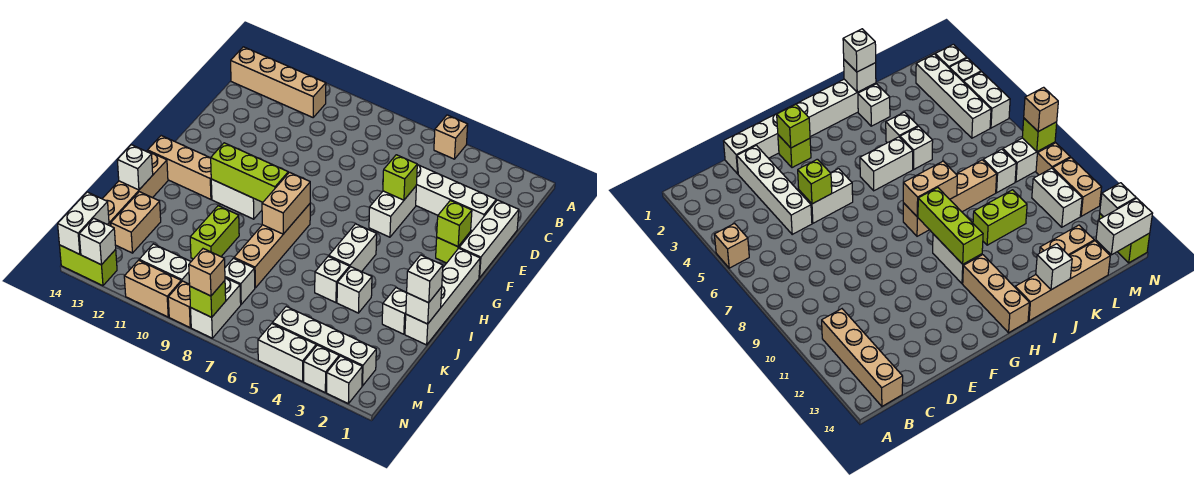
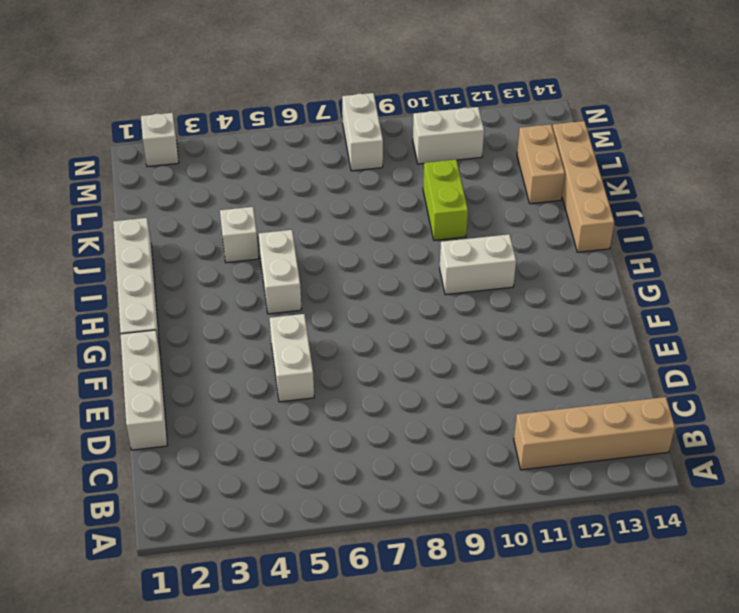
none -> tan brick A5 level 1
none -> white brick D2:D5 level 1
none -> lime brick F2 level 1
none -> tan brick H8:K8 level 1

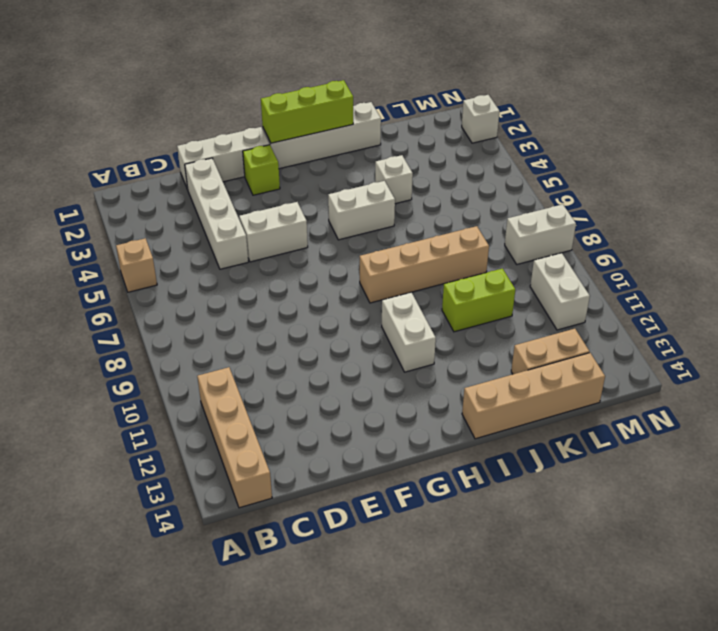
lime brick G1:I1 level 2 -> lime brick H9:H11 level 2
none -> tan brick H12:H14 level 1
none -> white brick J2 level 1
none -> white brick J5 level 1
none -> white brick L8 level 1

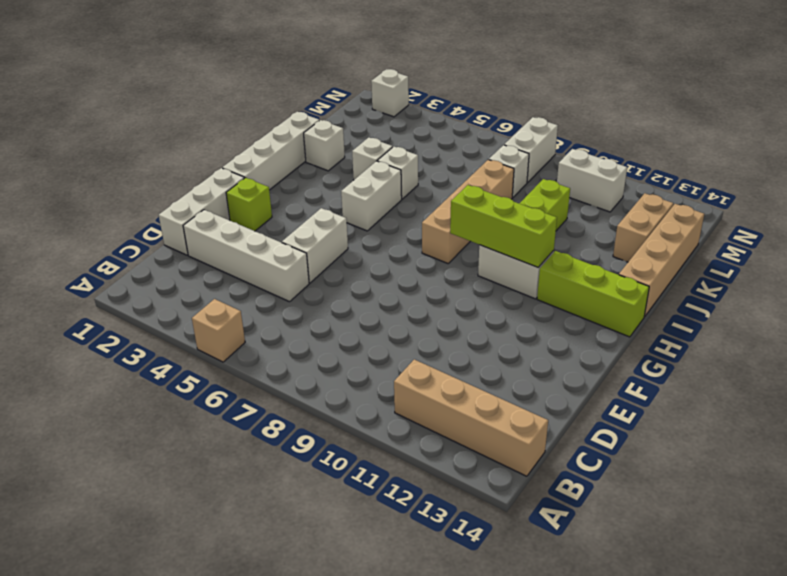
lime brick H12:H14 level 1 -> tan brick H12:H14 level 1
none -> white brick M2:M5 level 1
none -> white brick N3 level 1
none -> white brick N4:N5 level 1
none -> tan brick N9 level 1

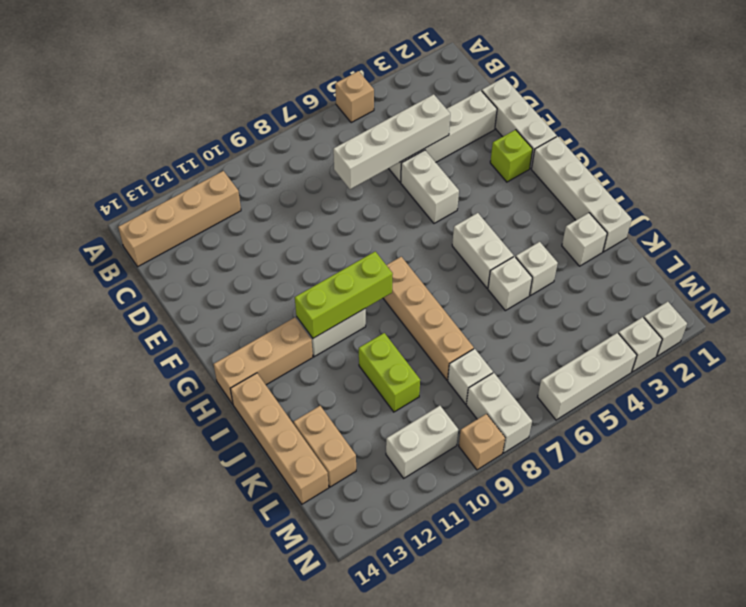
white brick D4:D7 level 2 -> white brick M2:M5 level 1
white brick N4:N6 level 1 -> white brick N4:N5 level 1
none -> tan brick N10:N11 level 1
none -> lime brick N13:N14 level 1
none -> lime brick E5 level 2
none -> lime brick F2 level 2

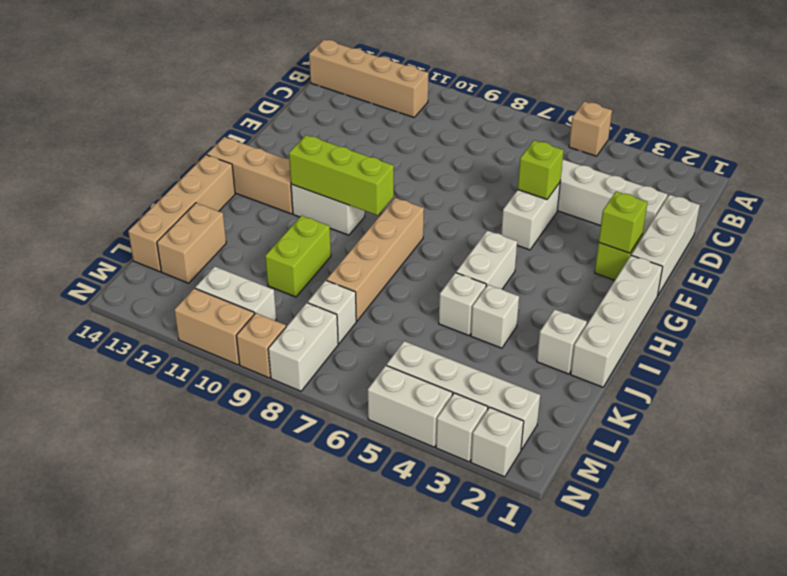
none -> lime brick N13:N14 level 1
none -> tan brick H8:I8 level 2
none -> white brick J1 level 2
none -> white brick J14 level 2

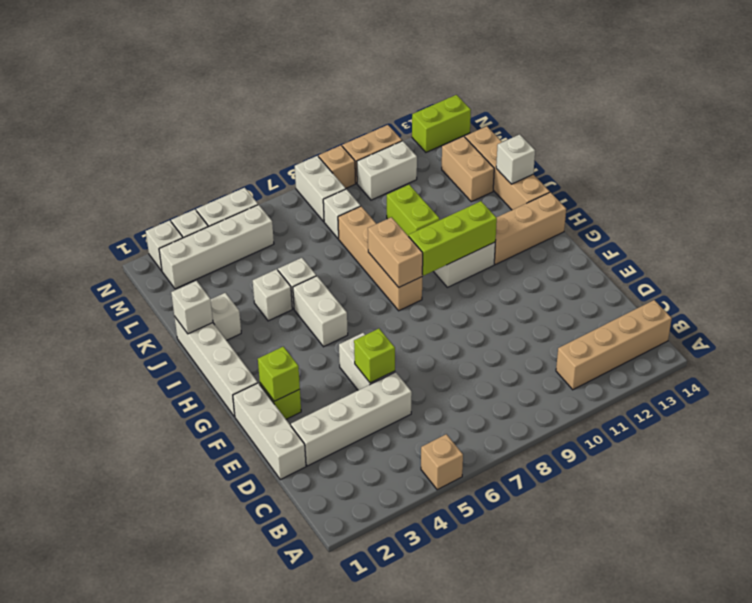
none -> white brick M14:N14 level 2
none -> lime brick N8 level 2
none -> white brick N13 level 2
none -> white brick J1 level 3

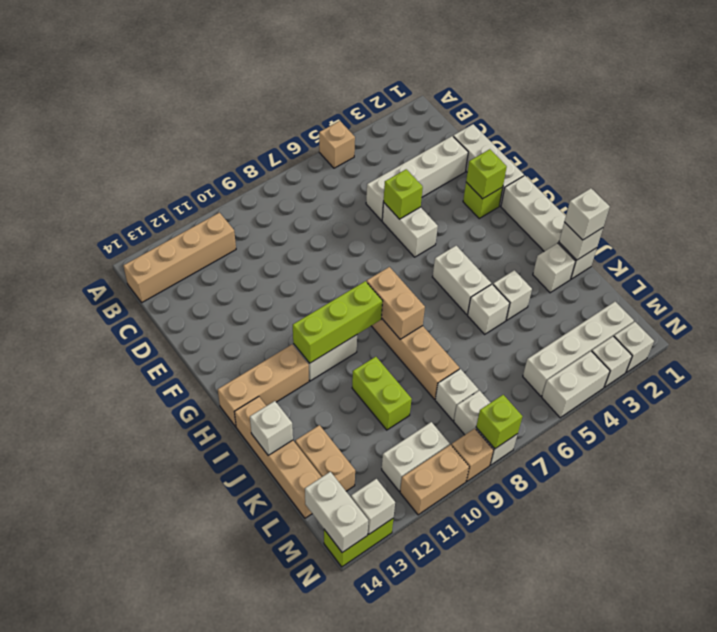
none -> tan brick N8 level 3

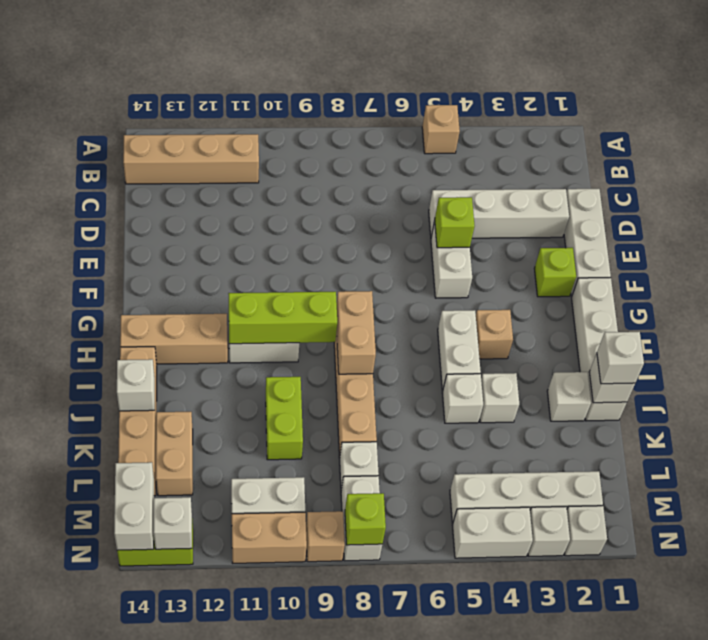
tan brick H4 level 1 -> tan brick N8 level 3
none -> lime brick F2 level 2

